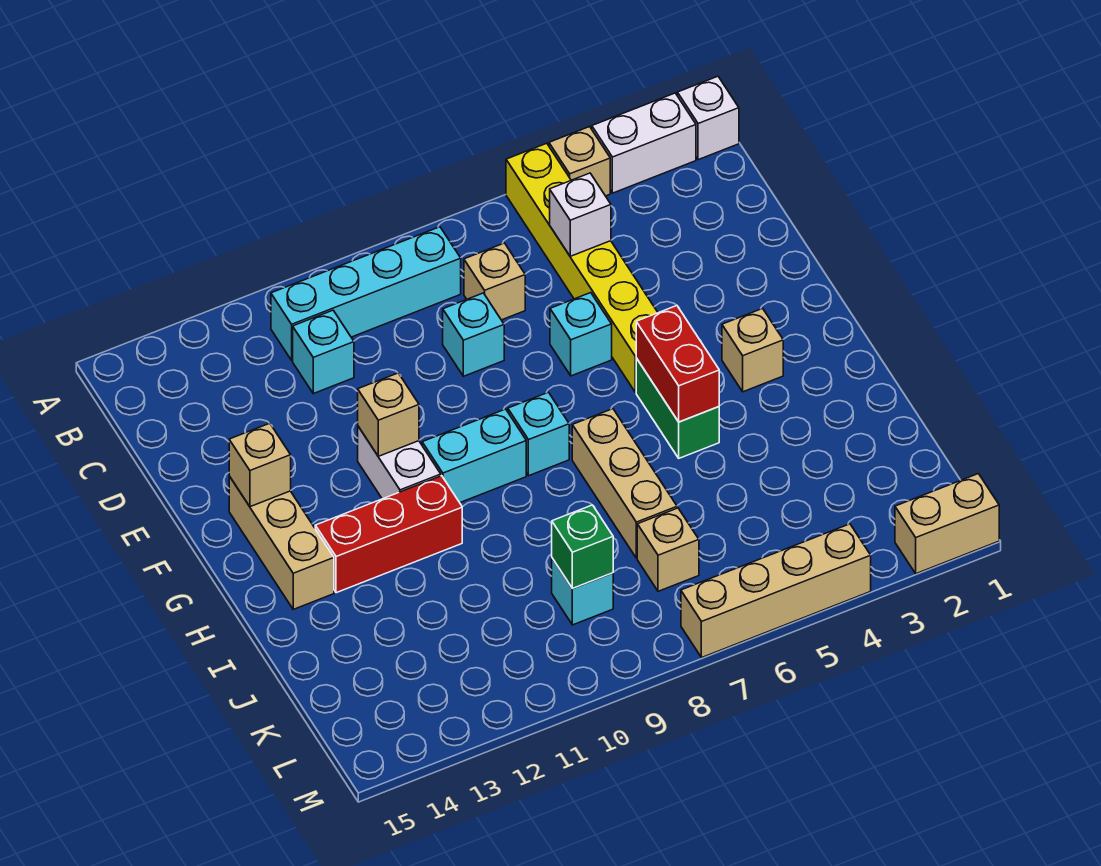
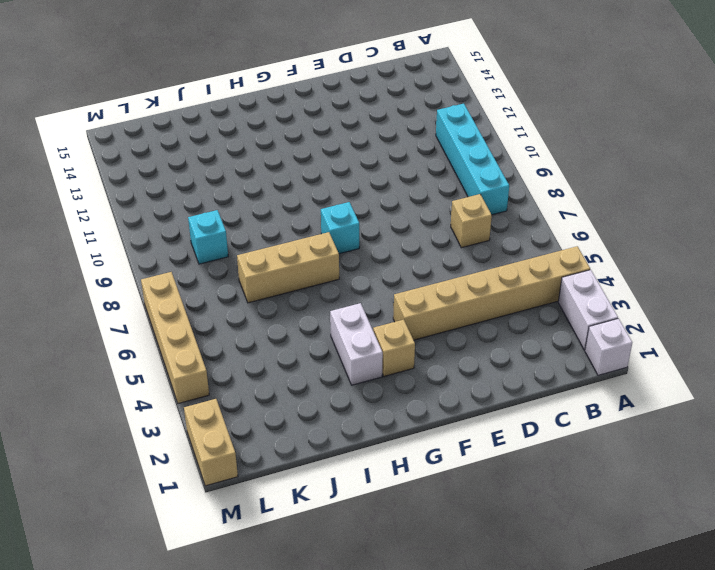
tan brick A4:F4 level 1 -> tan brick A4 level 1
white brick H3:H4 level 1 -> white brick F11:G11 level 1
none -> yellow brick A5:F5 level 1
none -> cyan brick C11 level 1
none -> cyan brick D8 level 1

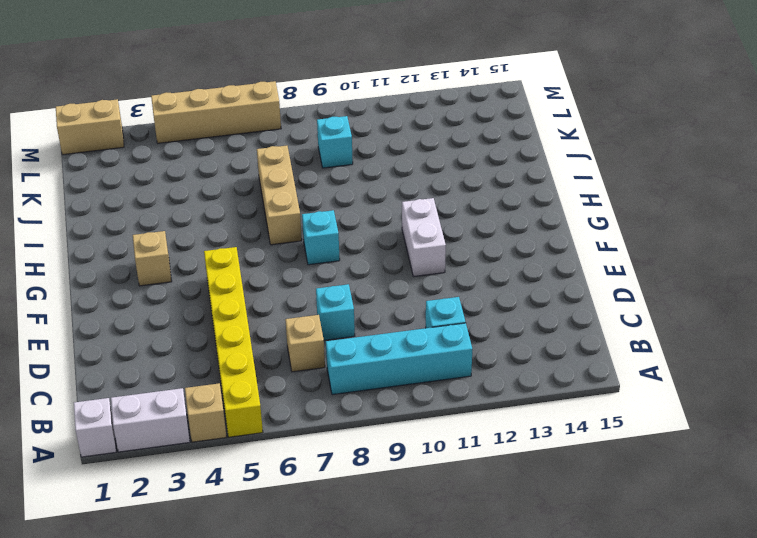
none -> cyan brick E6 level 1
none -> tan brick F14:H14 level 1
none -> green brick G5:H5 level 1

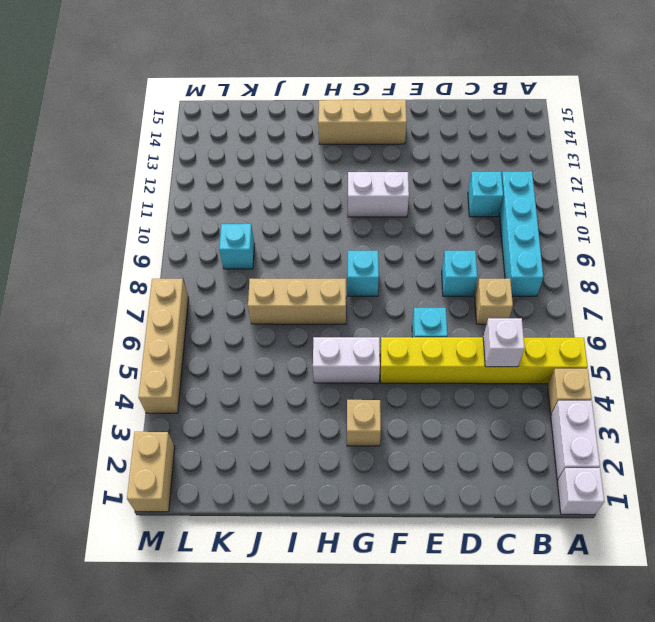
white brick G5:H5 level 1 -> green brick G5:H5 level 1
none -> cyan brick G9:G10 level 1
none -> red brick H11:H13 level 1
none -> tan brick K7 level 1

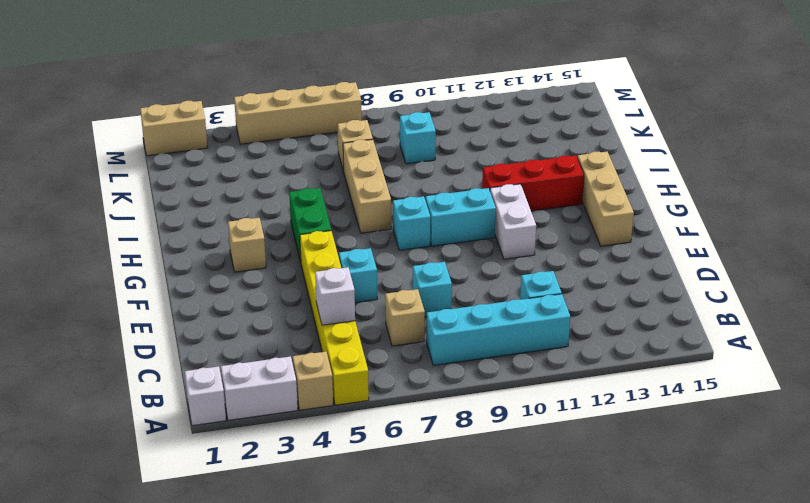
none -> tan brick F11 level 2
none -> tan brick F14 level 2
none -> red brick G5:H5 level 2

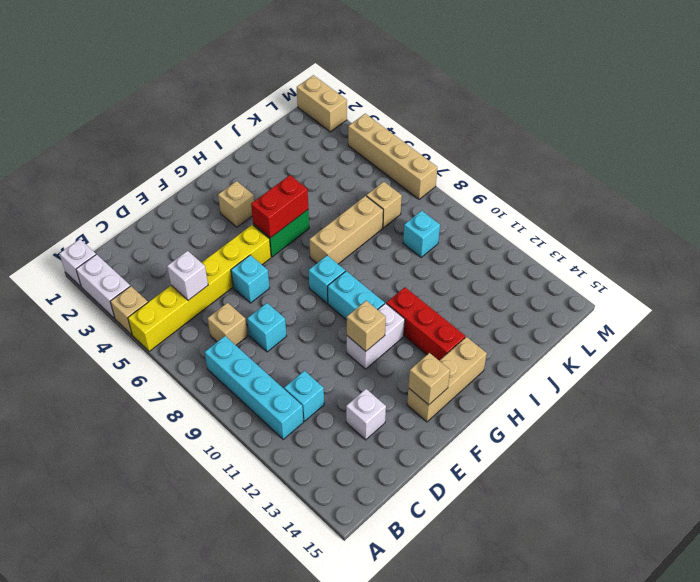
white brick D13 level 1 -> none
none -> green brick K9 level 2

